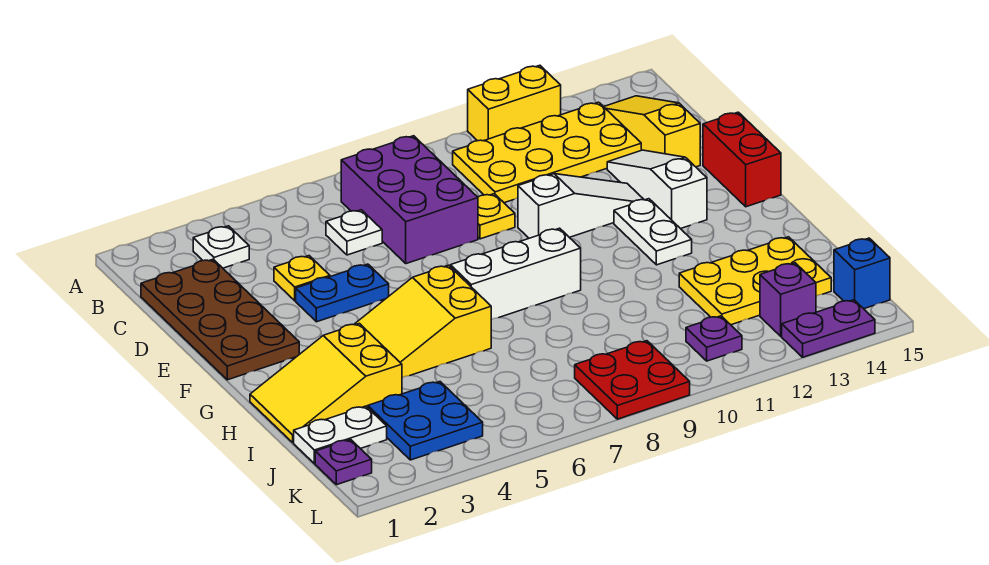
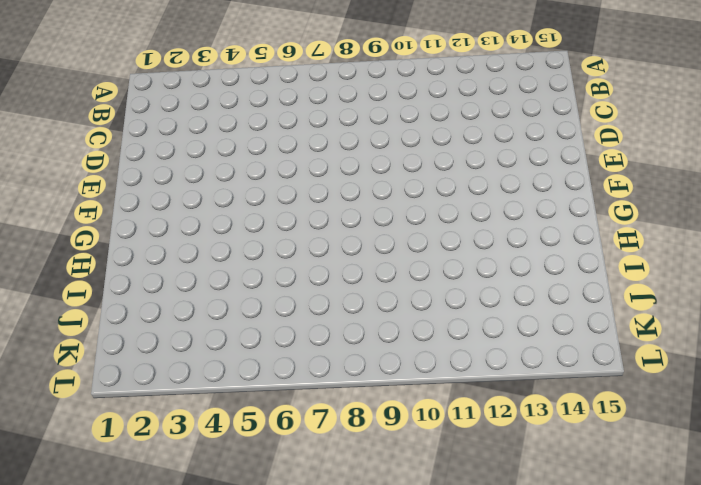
none -> yellow brick A11:A12 level 1
none -> white plate B3 level 1
none -> purple brick B7:D8 level 1

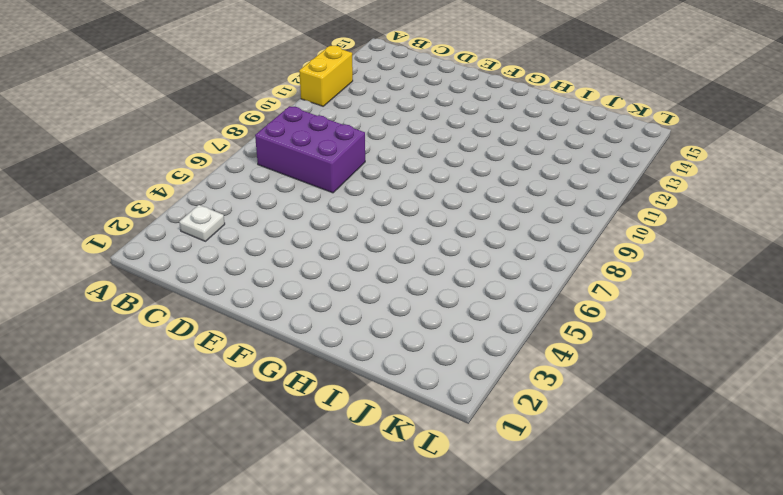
none -> yellow plate B10:C13 level 1
none -> yellow slope B14:D14 level 1 top D
none -> brown plate C1:F2 level 1

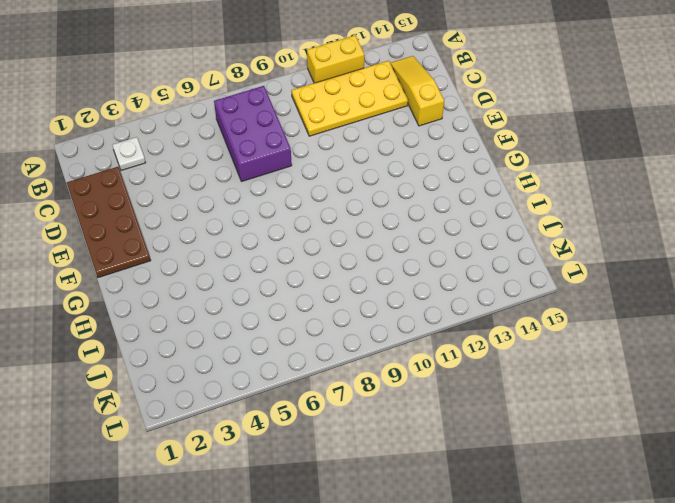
none -> white plate C6 level 1
none -> yellow plate D4 level 1
none -> yellow plate D9 level 1

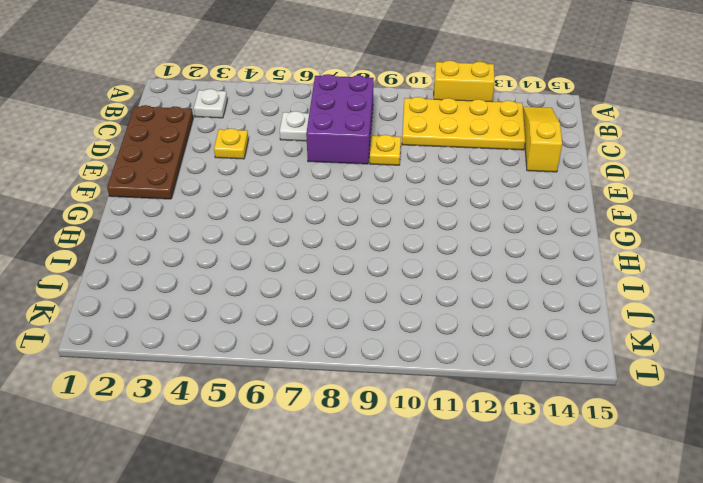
none -> white slope D13:F13 level 1 top F
none -> blue plate E4:E5 level 1
none -> white slope E10:E12 level 1 top 10

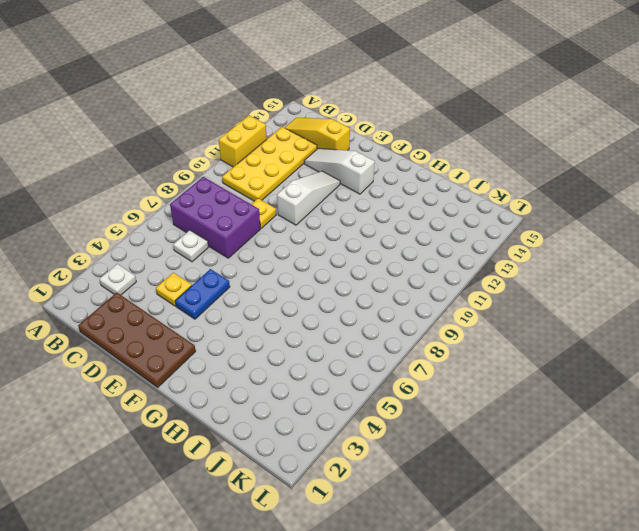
none -> red brick E15:F15 level 1
none -> white plate F12:G12 level 1
none -> yellow slope G4:H6 level 1 top 6

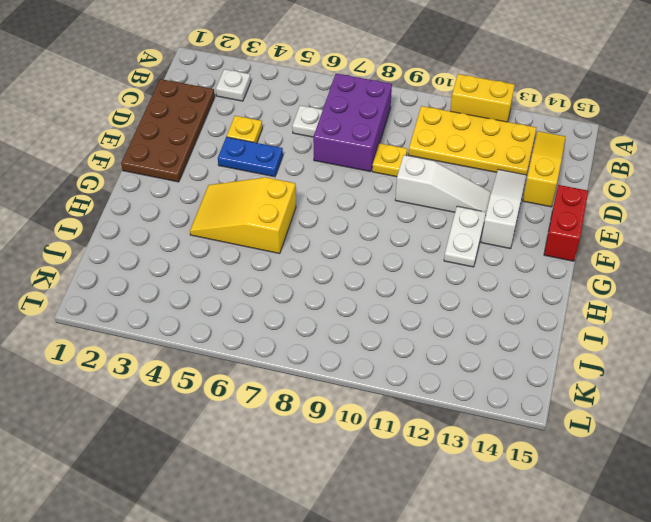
none -> white brick G7:G9 level 1
none -> yellow slope H1:I3 level 1 top 3
none -> yellow plate I12:J14 level 1

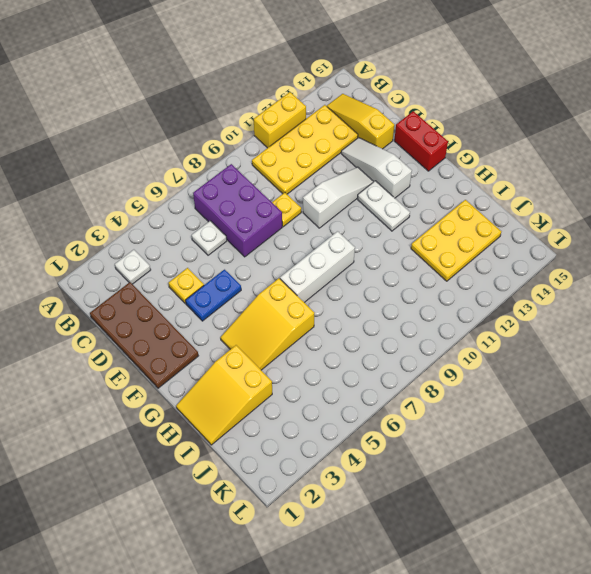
none -> white plate J1:J2 level 1
none -> blue plate J3:K4 level 1
none -> purple plate K1 level 1

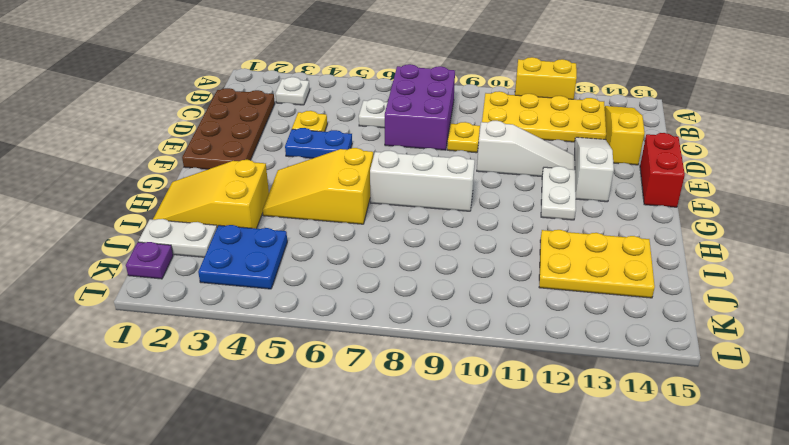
none -> red plate K8:L9 level 1
none -> purple plate K11 level 1
none -> purple brick K13 level 1

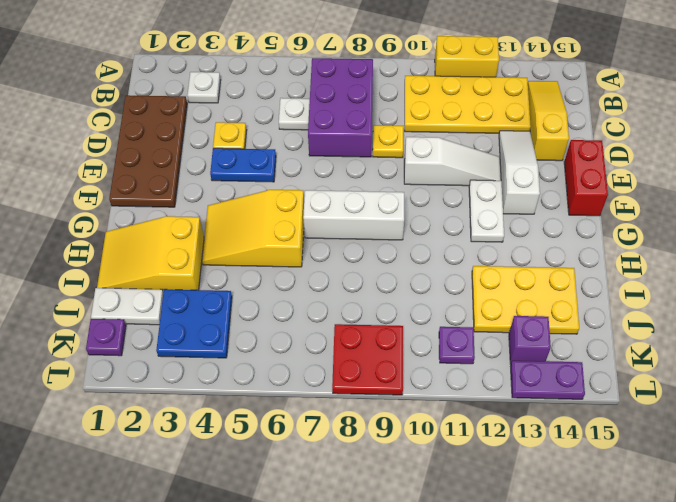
none -> blue brick K15 level 1

